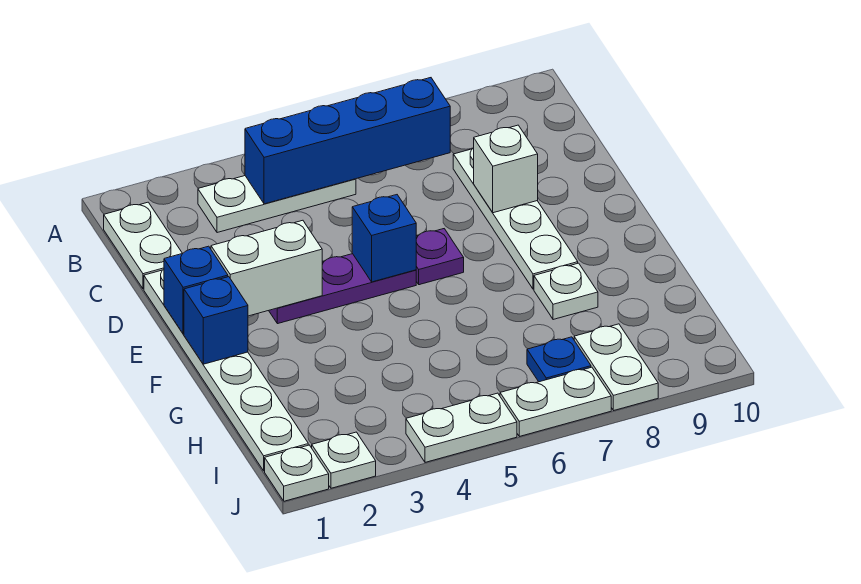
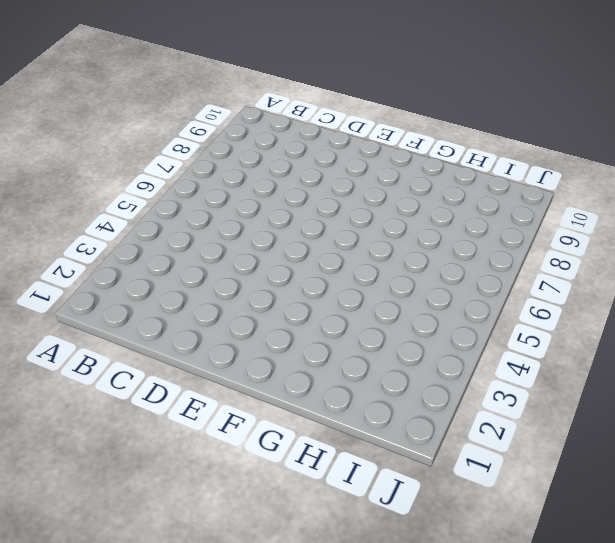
none -> white plate B1:C1 level 1
none -> white plate B3:B5 level 1
none -> white plate C8:F8 level 1

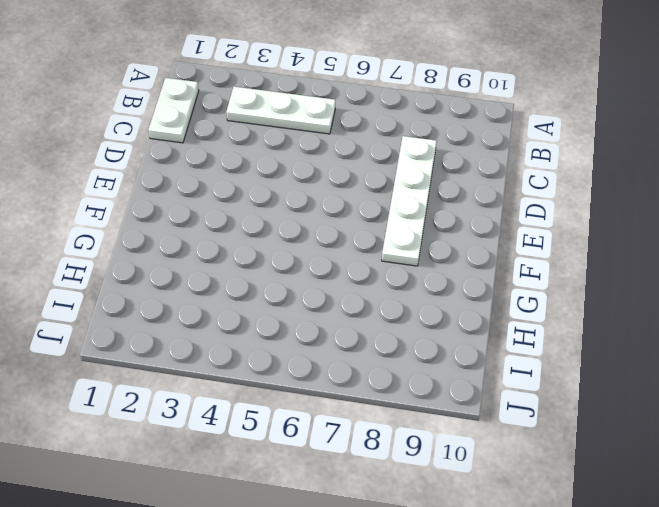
none -> white plate D1:I1 level 1
none -> purple plate E3:E5 level 1
none -> purple plate E6 level 1

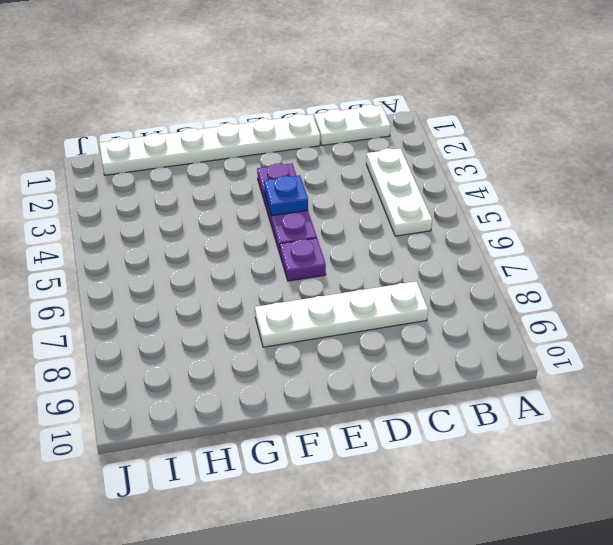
blue plate E4 level 2 -> blue plate I7 level 1
none -> white plate G8 level 1
none -> white plate I8:J8 level 1
none -> white plate J1 level 1

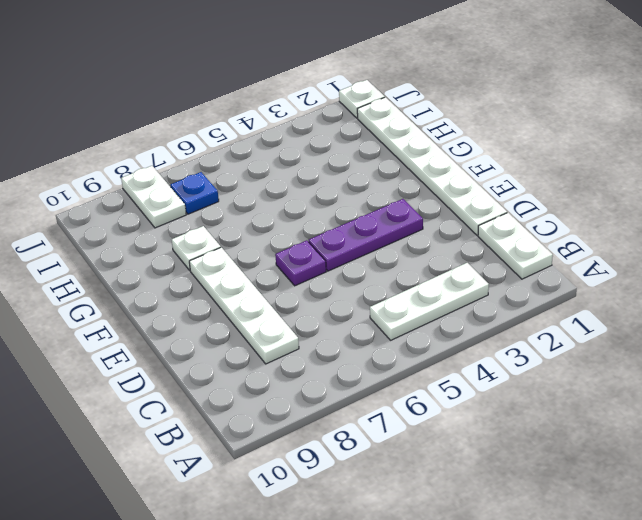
none -> white plate J2 level 1
none -> white plate J4:J5 level 1
none -> white plate J6:J7 level 1

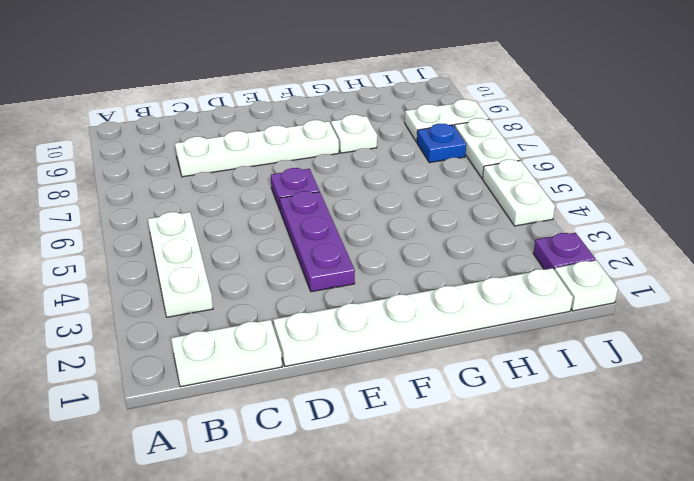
purple plate J2 level 1 -> white plate J2 level 1
none -> blue brick B4:B7 level 2
none -> white brick D8 level 2
none -> blue brick E1 level 2

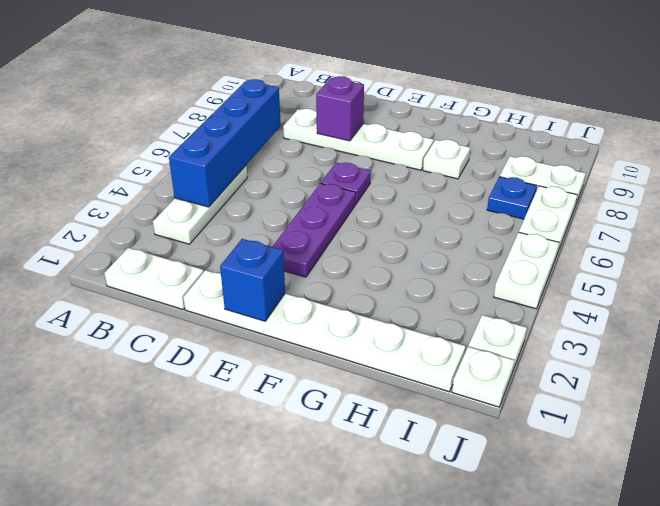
purple brick D8 level 2 -> white brick D8 level 2
none -> white brick E2:E3 level 2
none -> blue brick E5 level 2
none -> blue brick F1 level 2

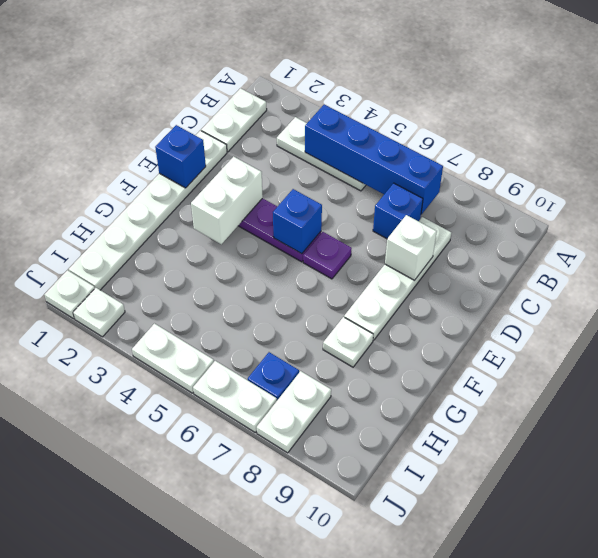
blue brick C7 level 1 -> blue brick F1 level 2
white brick E3:F3 level 2 -> white brick E2:E3 level 2

